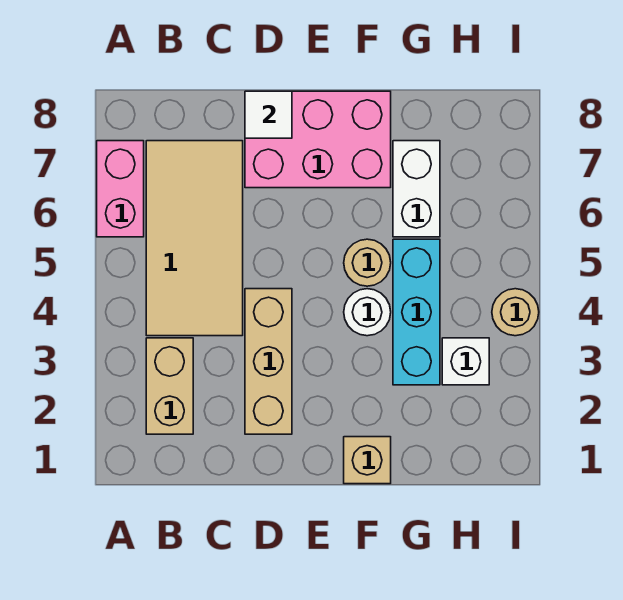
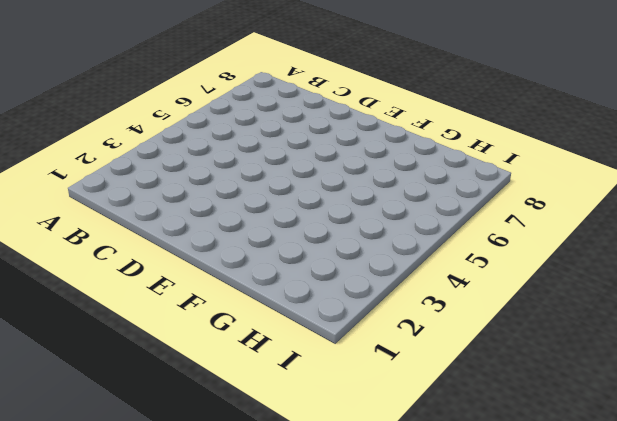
none -> pink brick A6:A7 level 1
none -> tan brick B2:B3 level 1
none -> tan tile B4:C7 level 1

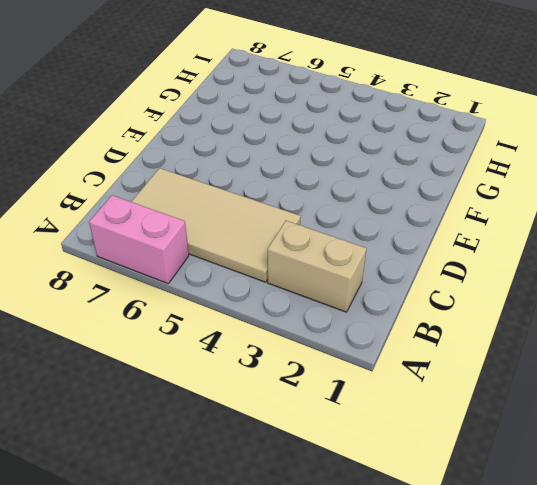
none -> tan brick D2:D4 level 1
none -> pink brick D7:F8 level 1
none -> tan brick F1 level 1

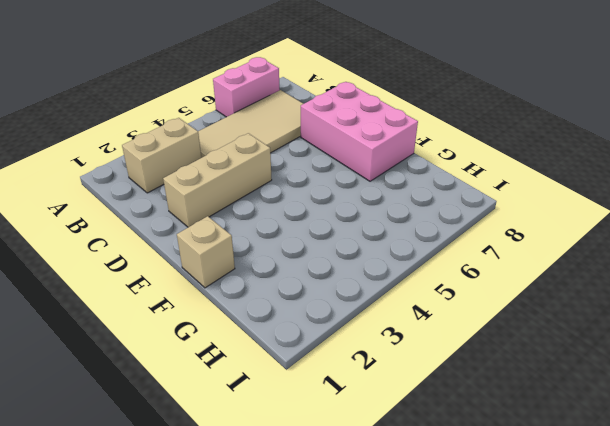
none -> white round brick F4 level 1
none -> tan round brick F5 level 1
none -> cyan brick G3:G5 level 1

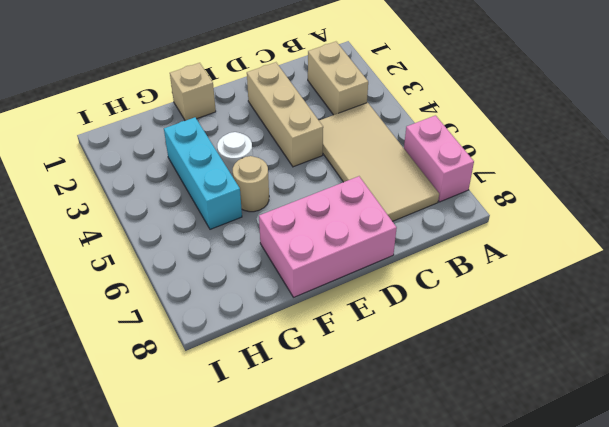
none -> white brick G6:G7 level 1
none -> white brick H3 level 1
none -> tan round brick I4 level 1

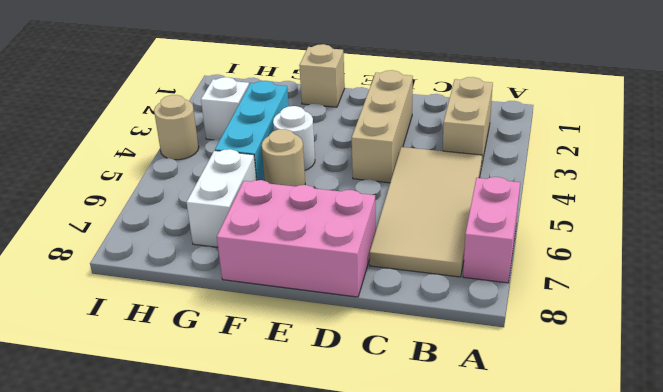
none -> white tile D8 level 2

